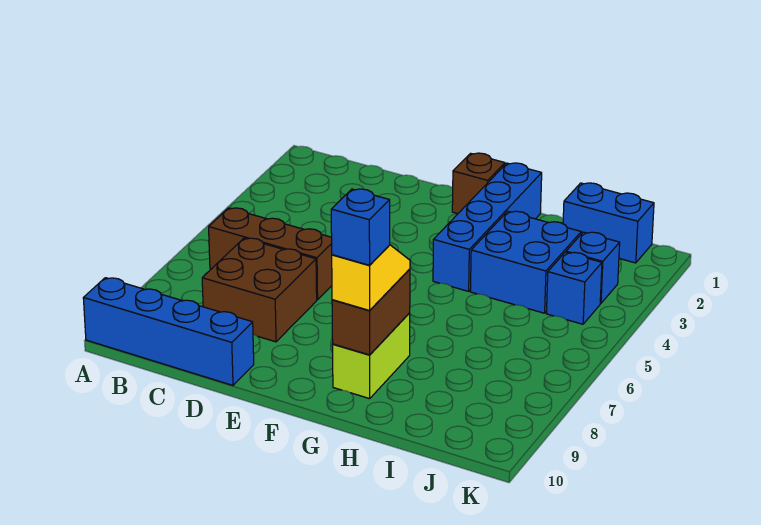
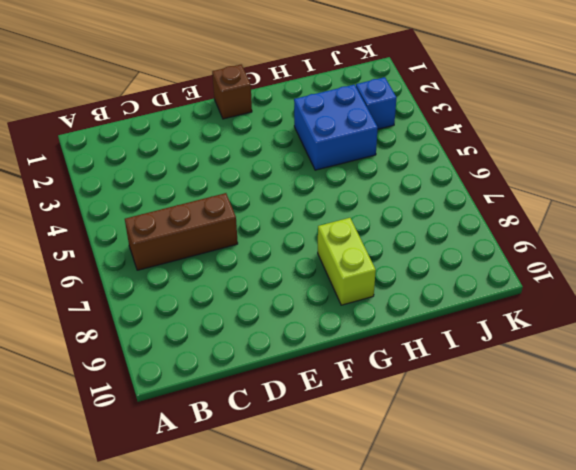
none -> blue brick A10:D10 level 1
none -> brown brick C7:D8 level 1
none -> blue brick G1:G4 level 1

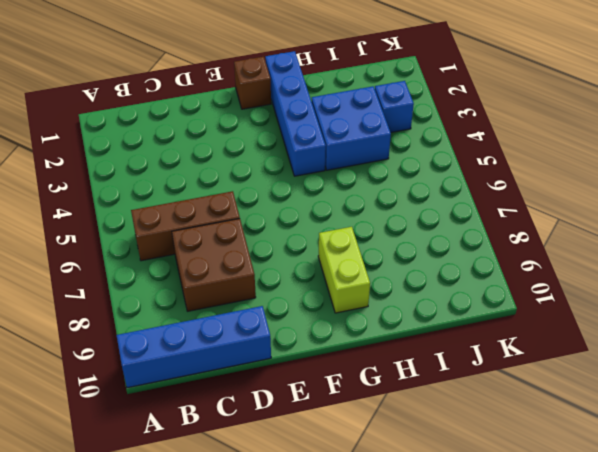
none -> blue brick I1:J1 level 1
none -> blue brick J4 level 1
none -> brown brick G8:G9 level 2

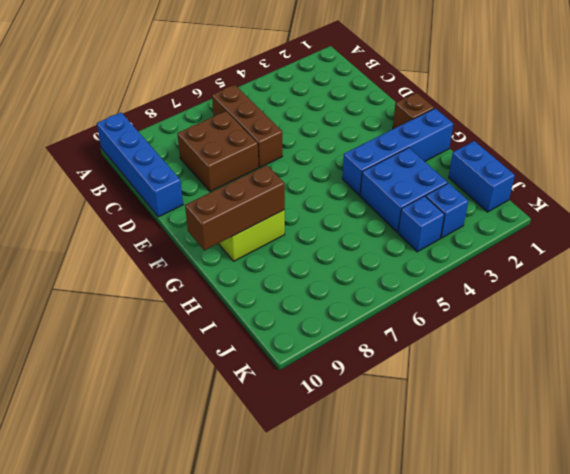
brown brick G8:G10 level 2 -> brown brick G8:G9 level 2
none -> yellow slope G8:G9 level 3 top 9
none -> blue brick G9 level 4

